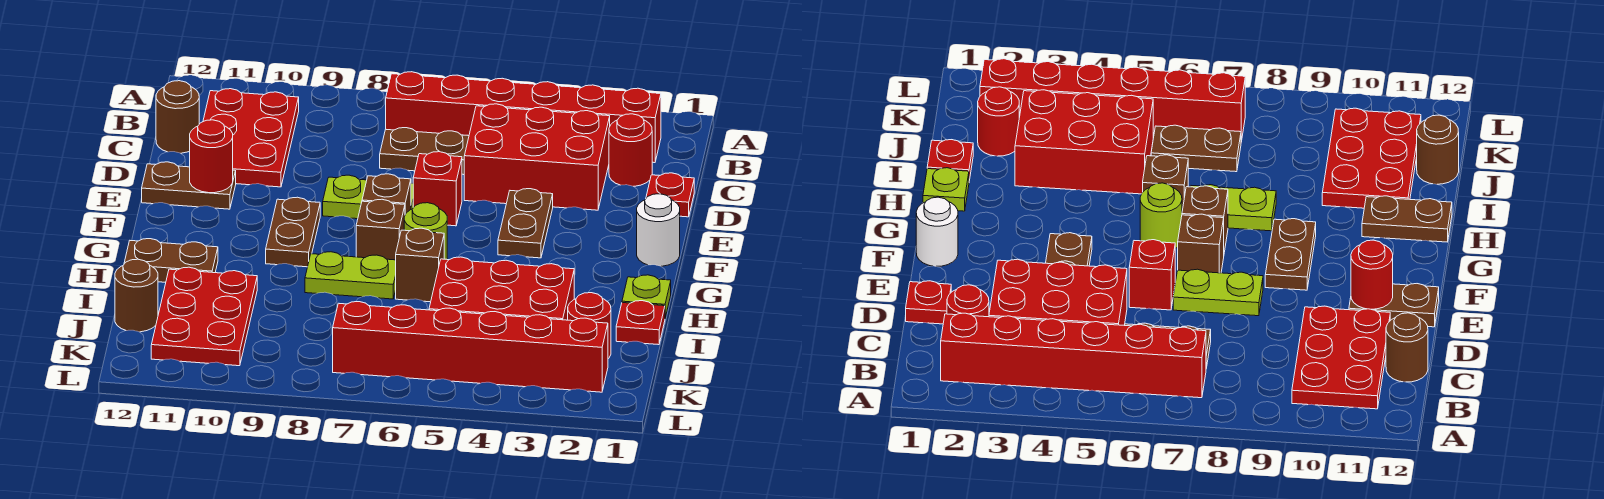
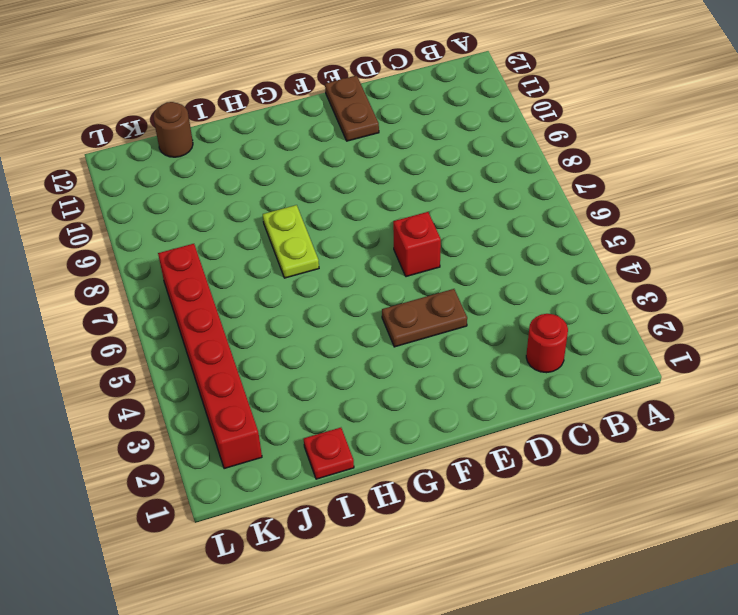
none -> red brick B2:B7 level 1
none -> red plate B10:D11 level 1
none -> red brick C3:D5 level 1

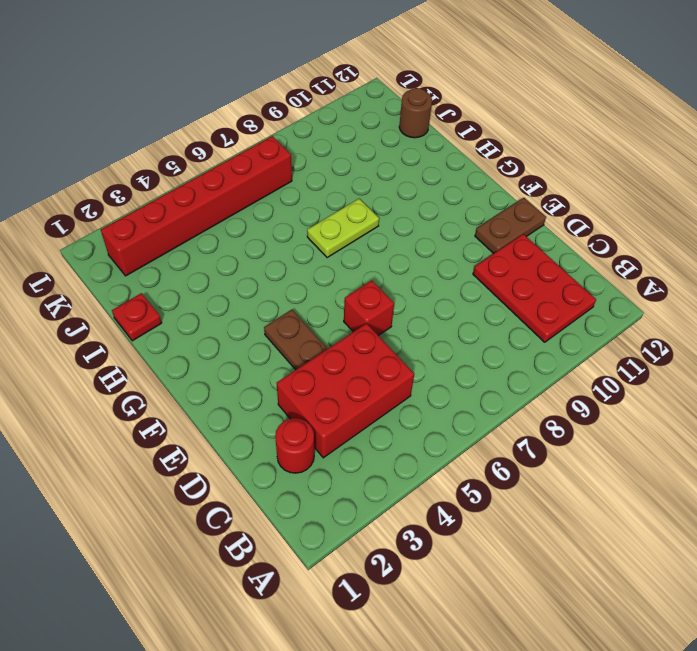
none -> red brick B2:B7 level 1
none -> brown plate C6:C7 level 1
none -> brown round brick C12 level 1

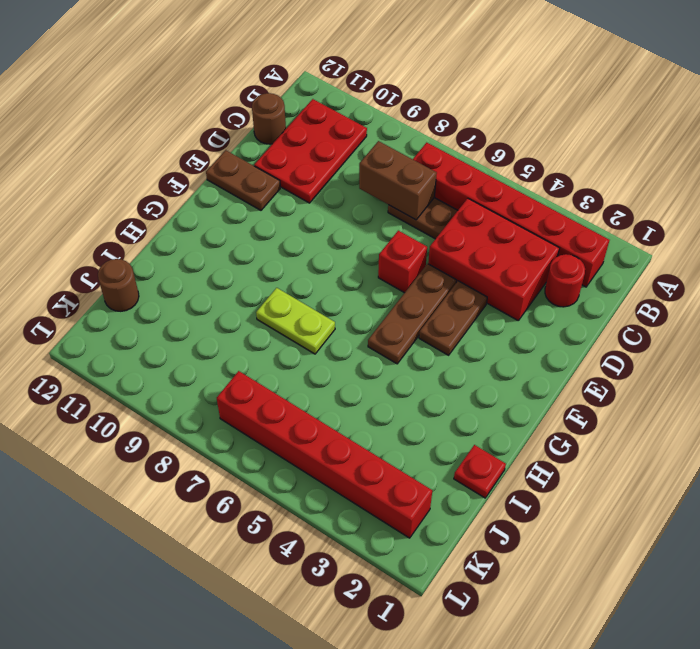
brown brick C7:C8 level 2 -> none
brown plate E5:G5 level 1 -> none
none -> red plate D1 level 1
none -> lime plate E7:E8 level 1
none -> white round brick F1 level 1

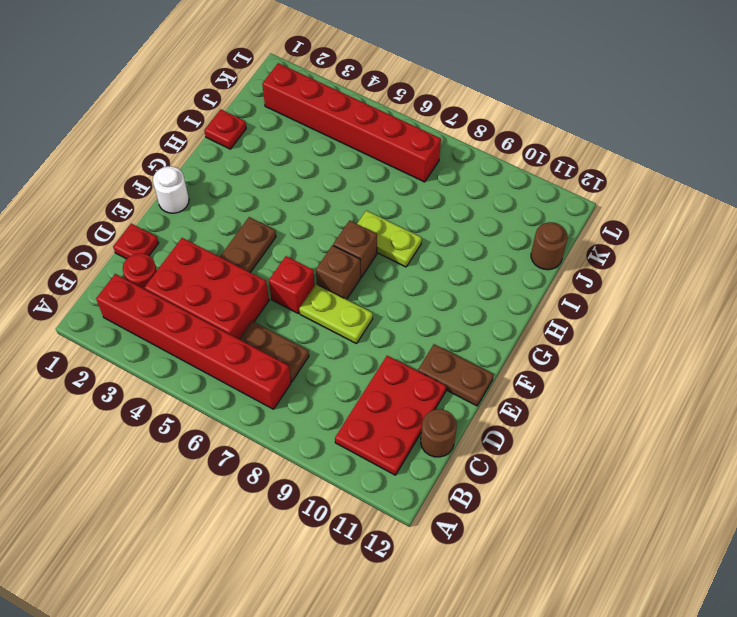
none -> brown plate F9:G9 level 1
none -> lime round brick G6 level 1
none -> lime plate H1 level 1

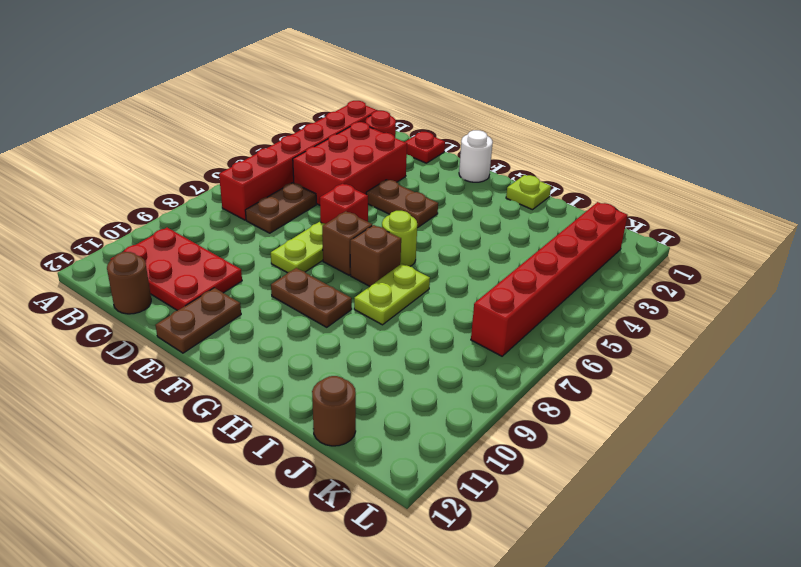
none -> brown brick H6 level 1
none -> brown plate H11:H12 level 1
none -> red plate I1 level 1

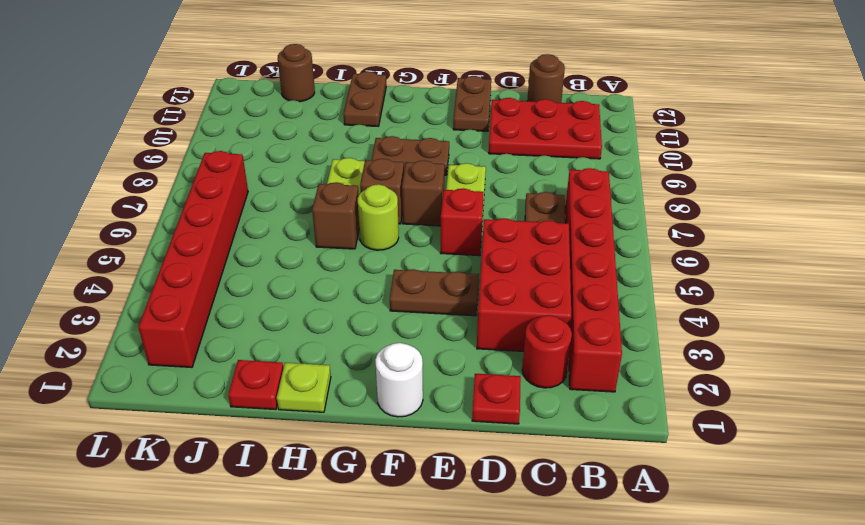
none -> red brick I3:J5 level 1
none -> red plate I10:K11 level 1
none -> red round brick J2 level 1

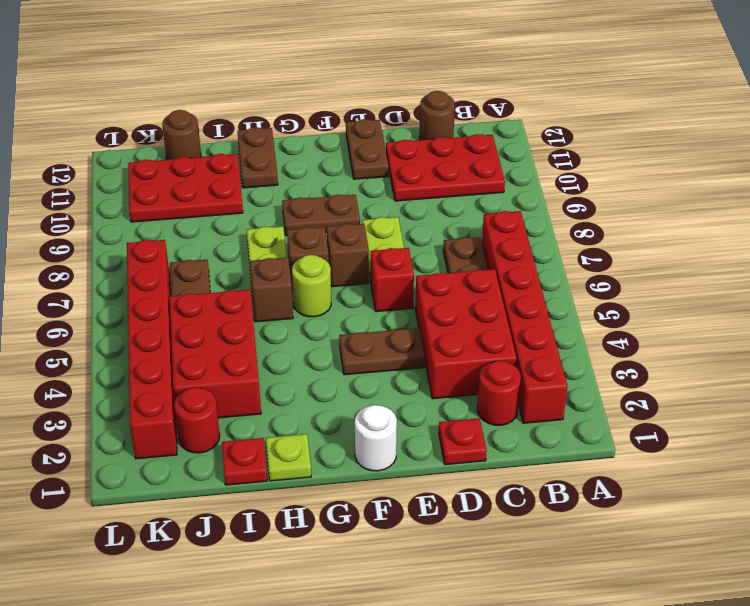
none -> red round brick E11 level 2

